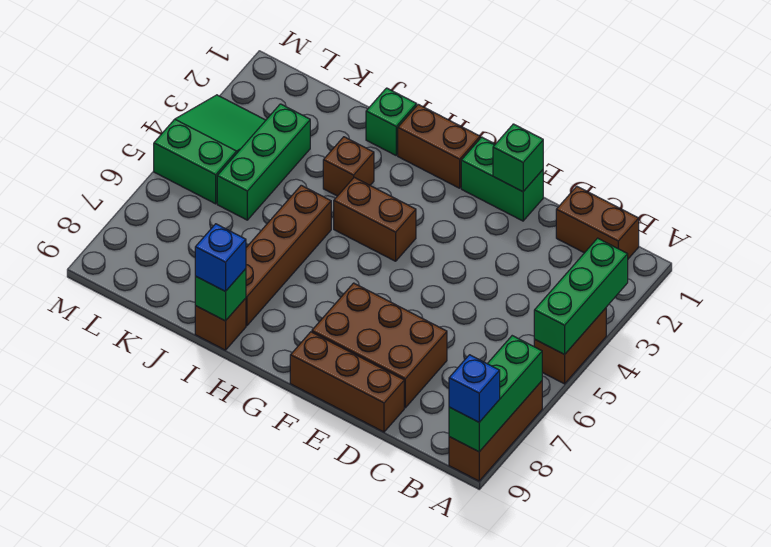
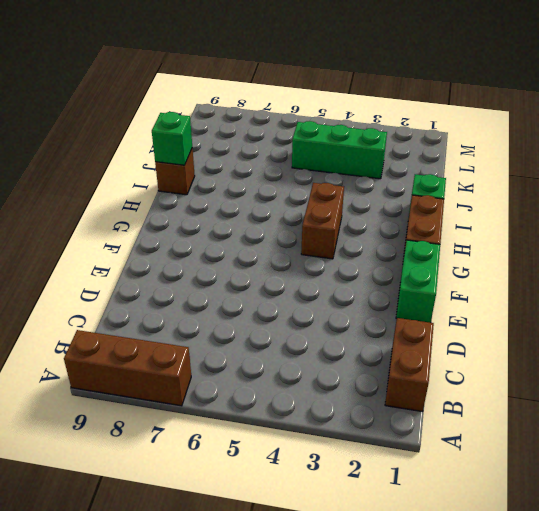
none -> brown brick A4:A5 level 1
none -> brown brick D7:F8 level 1
none -> brown brick D9:F9 level 1

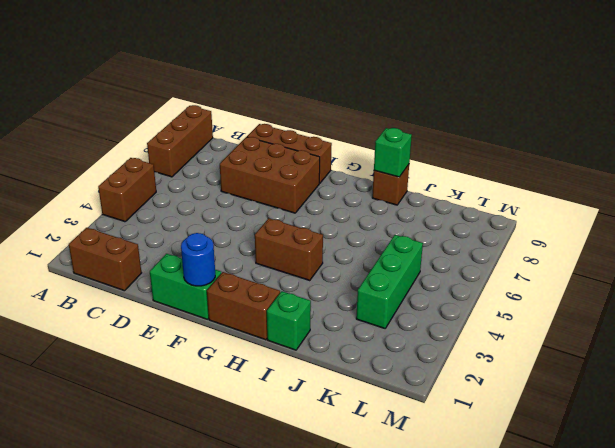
blue round brick F1 level 2 -> none
none -> brown brick I3 level 1
none -> brown brick I5:I8 level 1
none -> green slope L3:M5 level 1 top 5

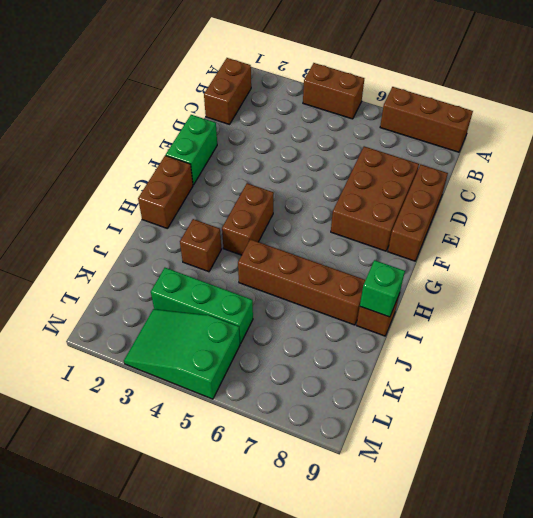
none -> green brick I1 level 1
none -> green brick A3:A5 level 2
none -> green brick A7:A9 level 2

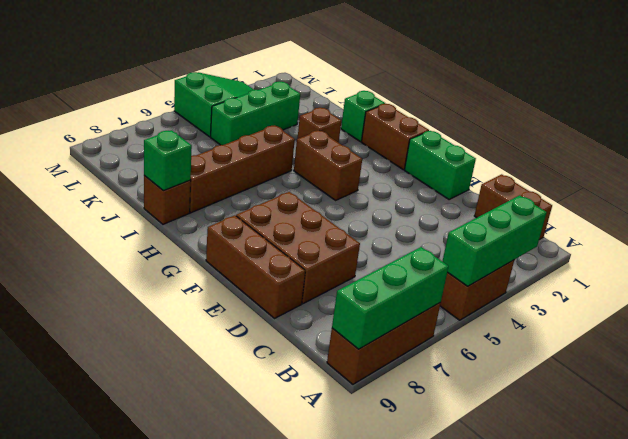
none -> green brick E1 level 2
none -> blue brick A9 level 3
none -> blue brick I9 level 3

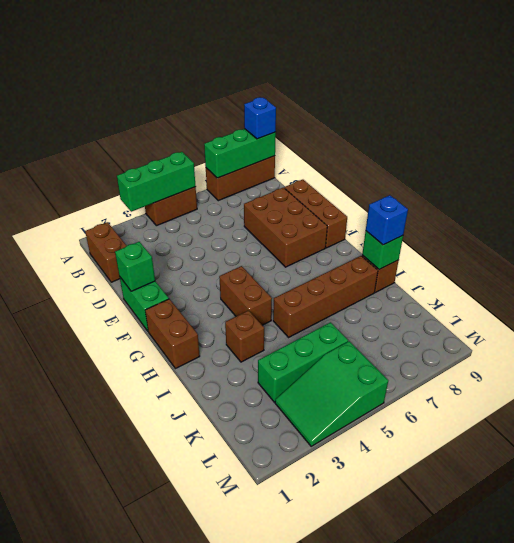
none -> green brick I1 level 1

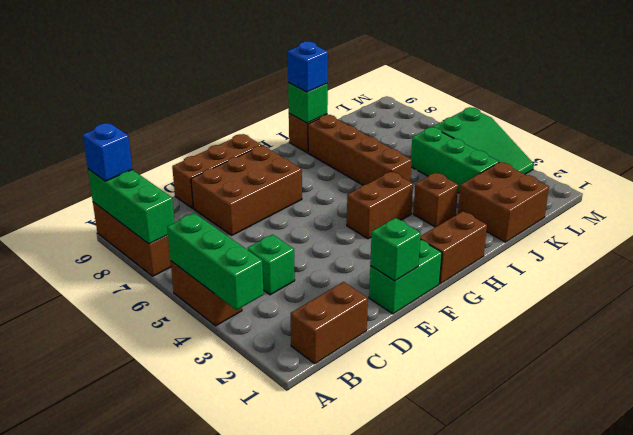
green brick C4 level 1 -> green brick I1 level 1
brown brick J1:K2 level 1 -> none

